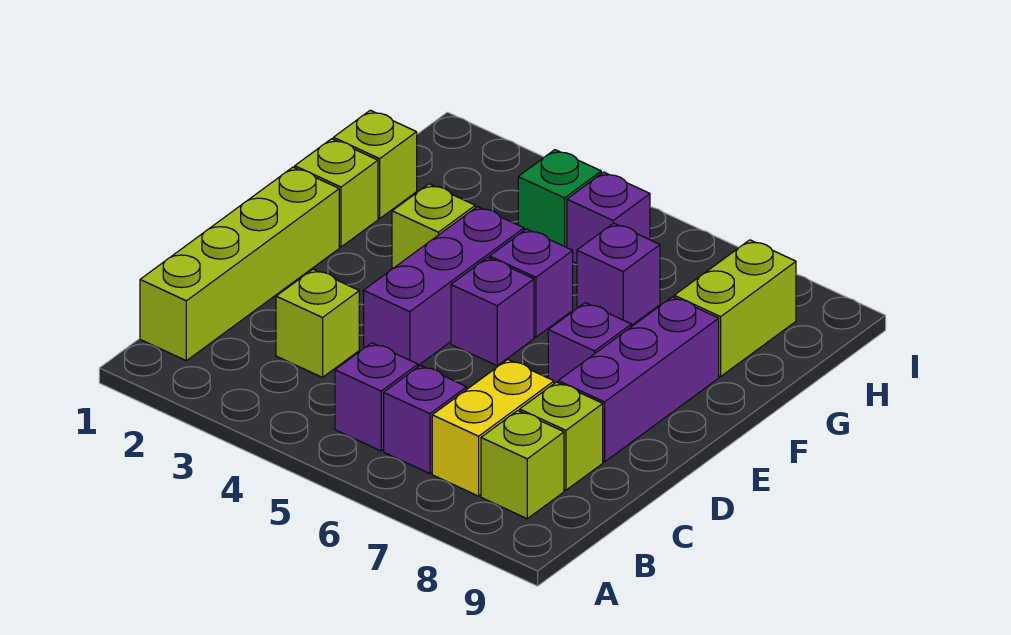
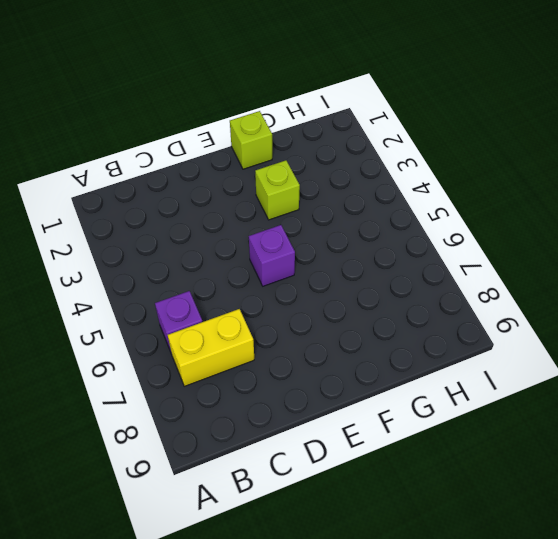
none -> lime brick B1:E1 level 1
none -> purple brick B5 level 1
none -> lime brick B8 level 1

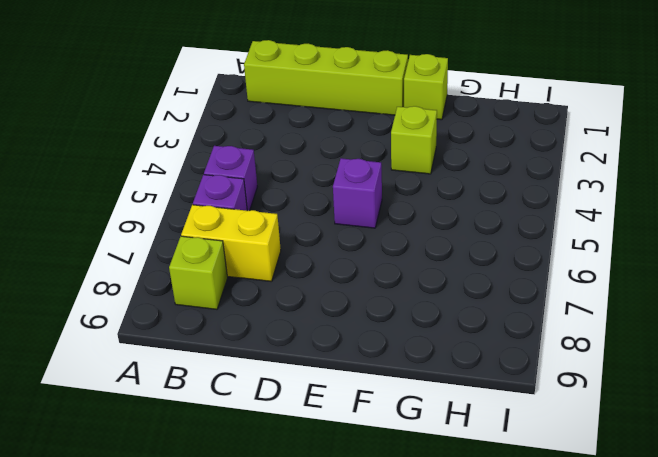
none -> lime brick C3 level 1
none -> lime brick C8 level 1
none -> purple brick D4:F4 level 1

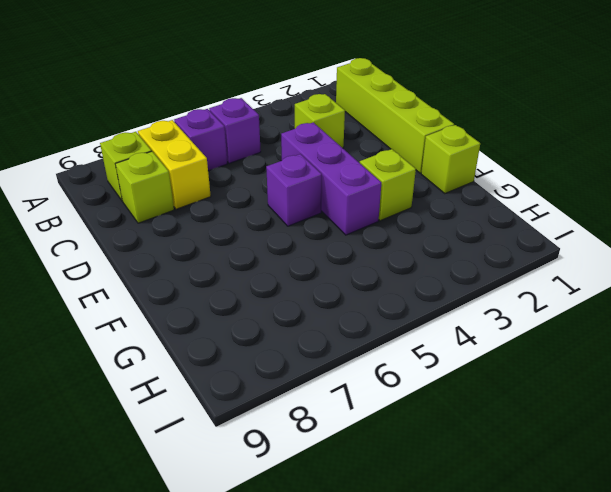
none -> purple brick D8:F8 level 1
none -> purple brick E7 level 1
none -> purple brick F5 level 1

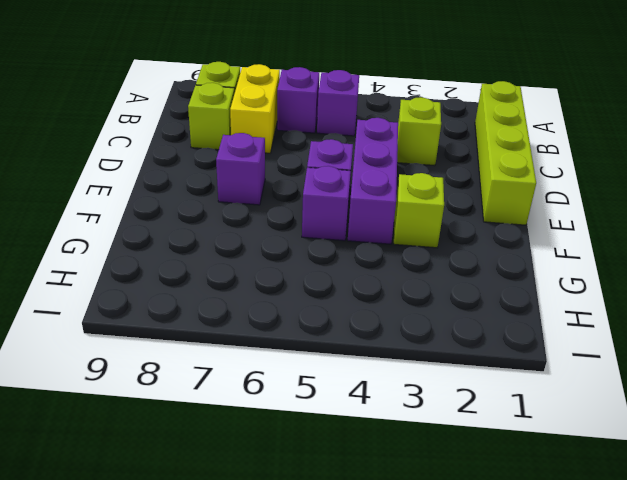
none -> purple brick D8:F8 level 1
none -> lime brick F1 level 1
none -> lime brick G1 level 1

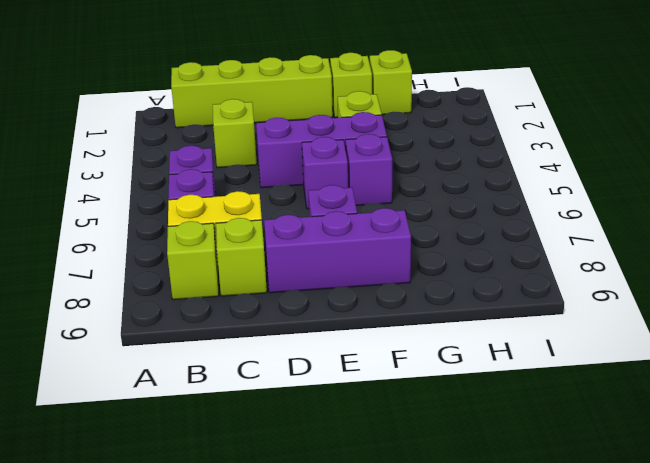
none -> purple brick G6 level 1
none -> lime brick G8:H8 level 1
none -> green brick H4 level 1

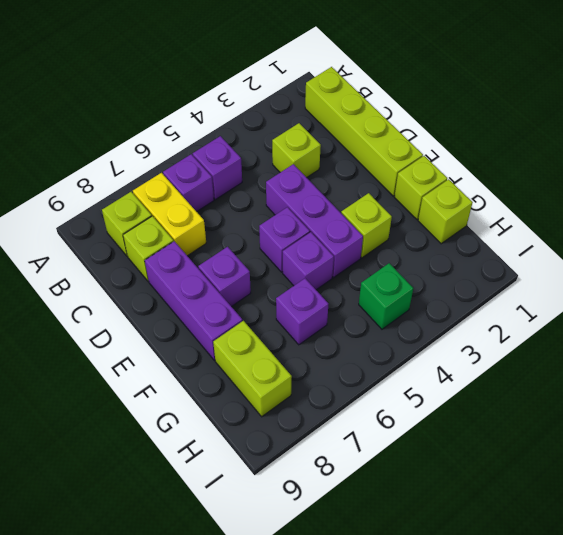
none -> purple brick H5 level 1

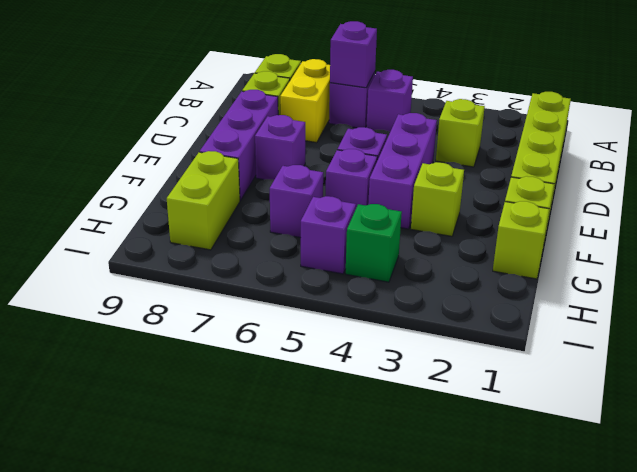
purple brick B6 level 2 -> none

